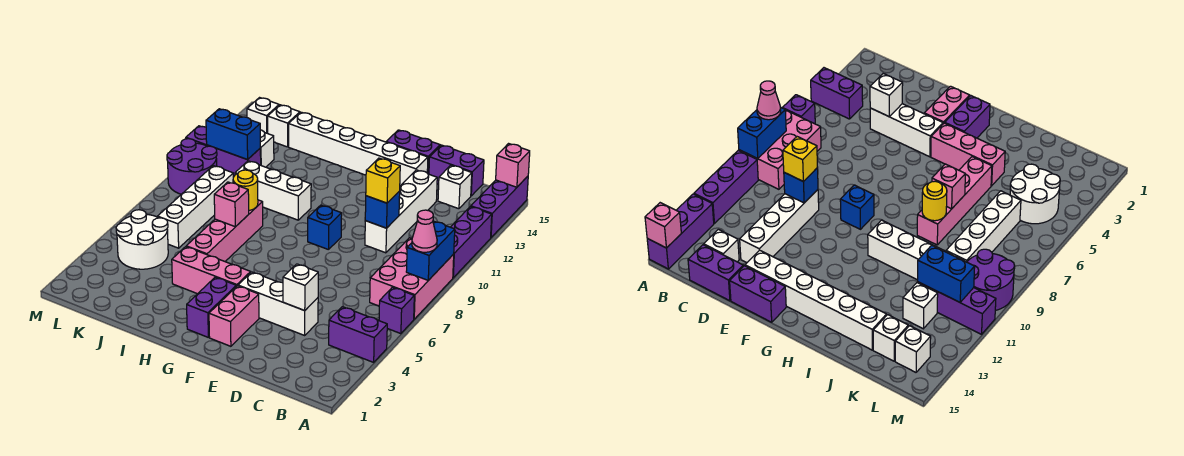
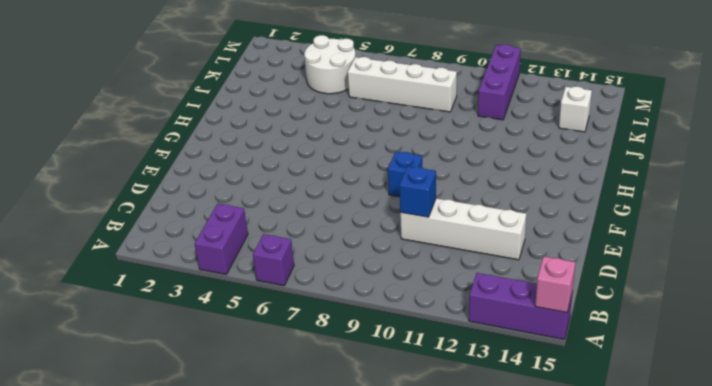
none -> pink brick A7:B9 level 1
none -> purple brick A10:A12 level 1
none -> white brick C14 level 1
none -> purple brick C15:D15 level 1

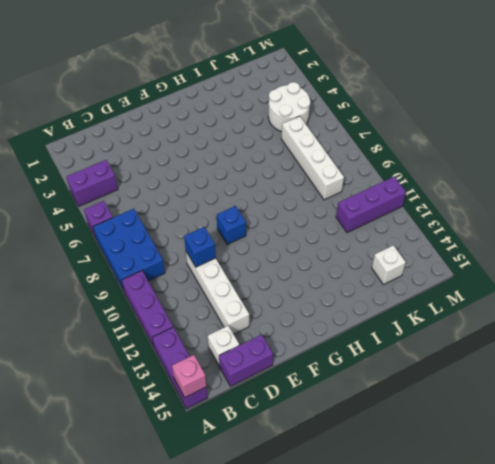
blue brick A7:B9 level 1 -> pink brick A7:B9 level 1
none -> white brick D4:F4 level 1
none -> white brick E14:J14 level 1
none -> purple brick E15:F15 level 1
none -> pink brick F2:F3 level 1

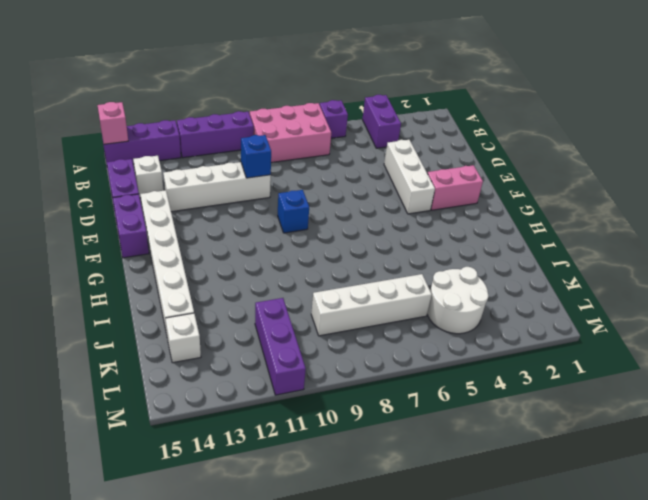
none -> purple brick G2:G3 level 1
none -> pink brick G4:I4 level 1
none -> white brick H10:J10 level 1
none -> pink brick I5:I8 level 1

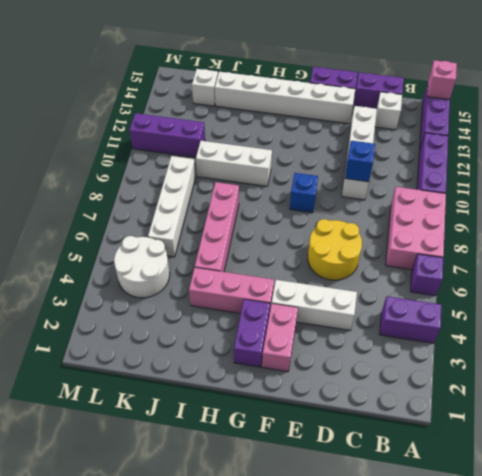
yellow round brick D6:E7 level 1 -> none
none -> white brick K12 level 1
none -> purple round brick L9:M10 level 1
none -> white brick L14 level 1
none -> blue brick A8:A9 level 2

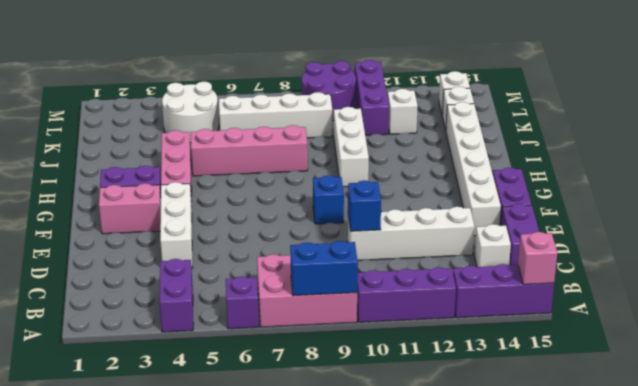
none -> white brick D4 level 2
none -> pink brick I7 level 2
none -> yellow round brick I8 level 2
none -> blue brick K11:L11 level 2

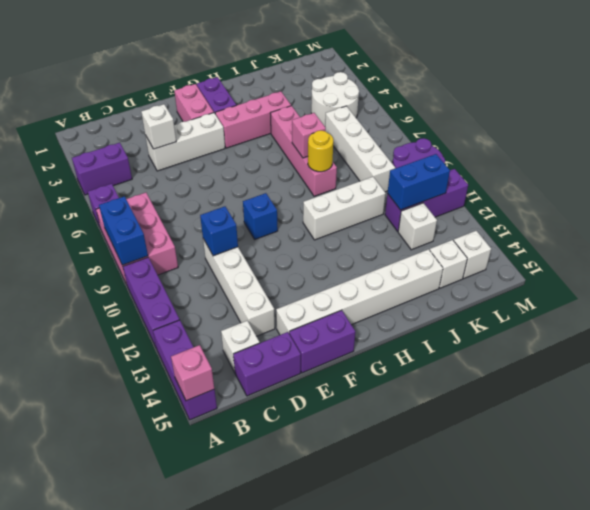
none -> pink cone A8 level 3
none -> yellow brick D10 level 3

